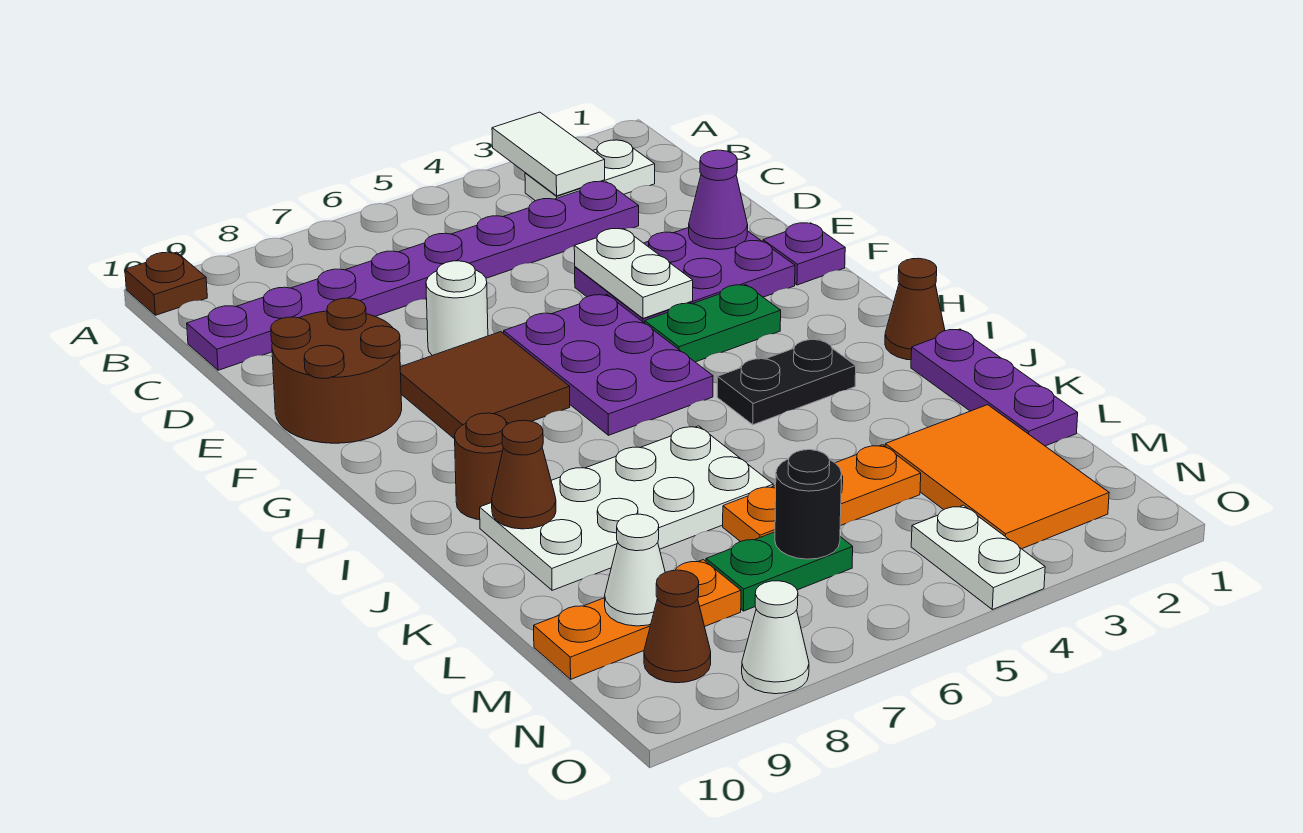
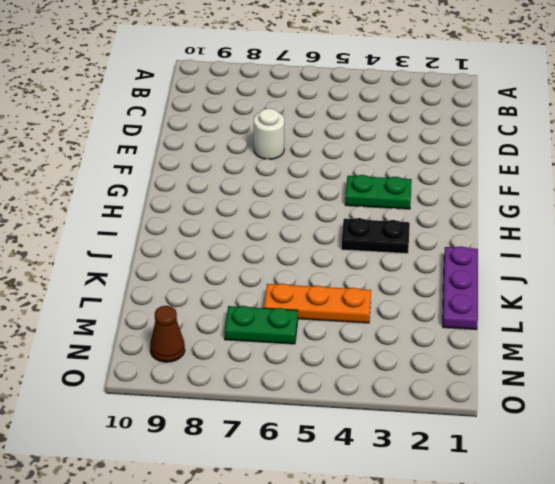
none -> brown plate A10 level 1
none -> white plate B2:B3 level 1
none -> purple plate C3:C10 level 1

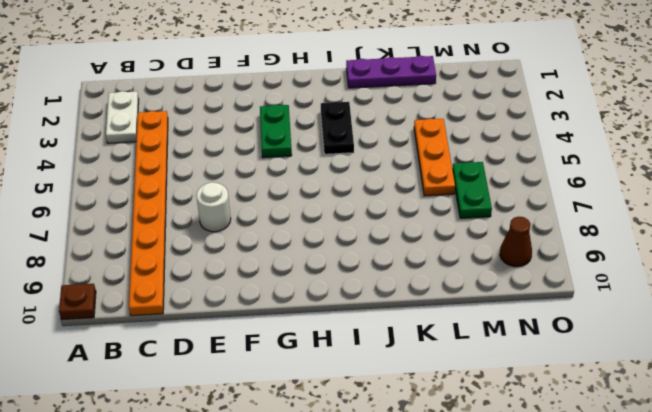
orange plate C3:C10 level 1 -> purple plate C3:C10 level 1
none -> purple plate E2:F4 level 1
none -> brown round brick E9:F10 level 1
none -> purple plate F1 level 1

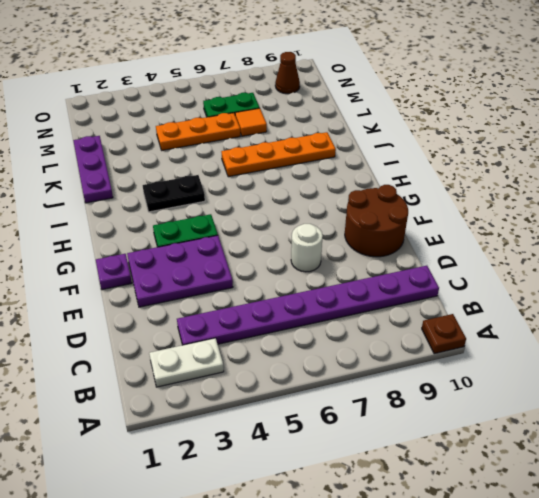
orange plate J6:J9 level 1 -> white plate J6:K9 level 1
orange tile L7 level 1 -> none
none -> purple plate F5:H6 level 1
none -> brown tile F7:G8 level 1
none -> brown cone I1 level 1

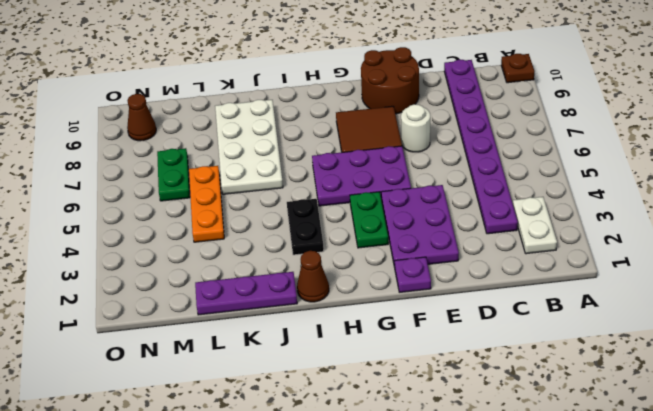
none -> brown round brick I9 level 1
none -> orange tile L2:N3 level 1
none -> orange plate M8:M10 level 1

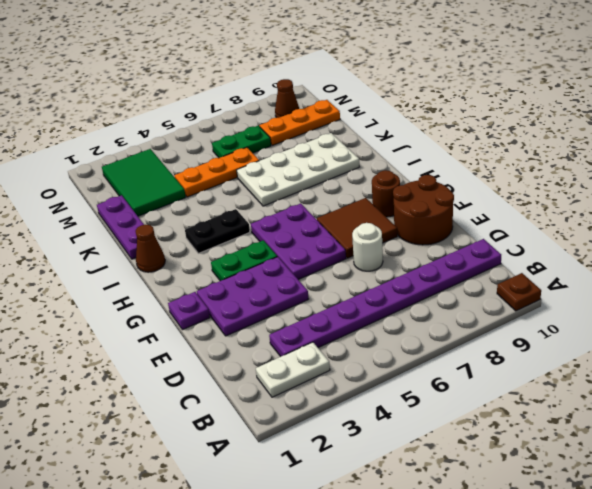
brown round brick G9 level 1 -> brown round brick I9 level 1
green tile L2:N3 level 1 -> orange tile L2:N3 level 1
none -> white plate N4:O4 level 1
none -> white cone O8 level 1
none -> white tile A3:B3 level 2

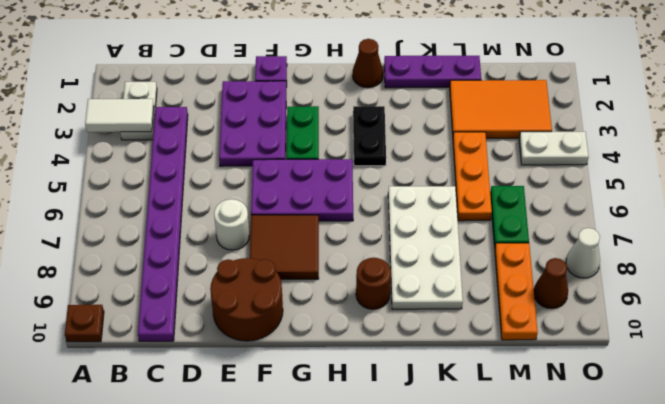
none -> purple cone E2 level 2
none -> white plate E4:F4 level 2
none -> brown cone J9 level 2

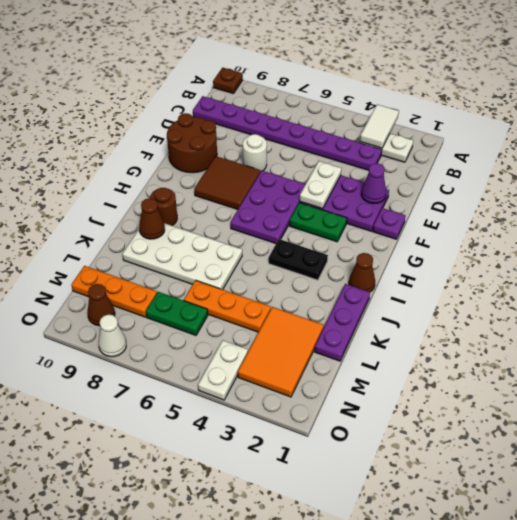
none -> black round brick M6 level 2
none -> white cone M9 level 2

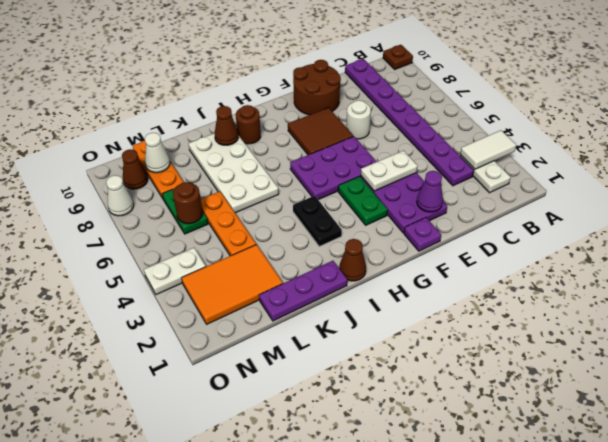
brown round brick M6 level 2 -> black round brick M6 level 2

